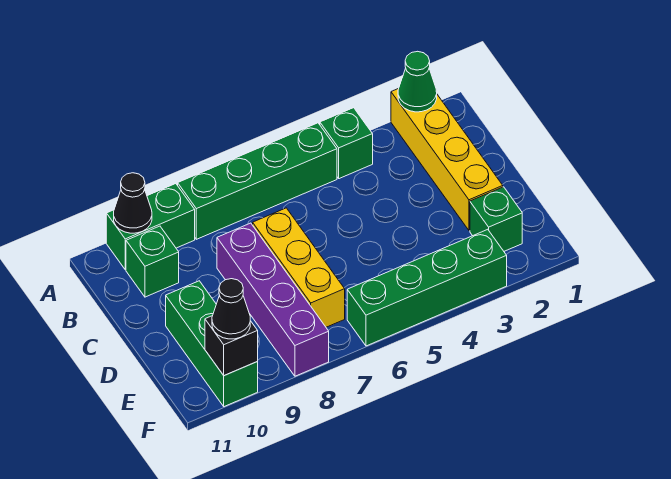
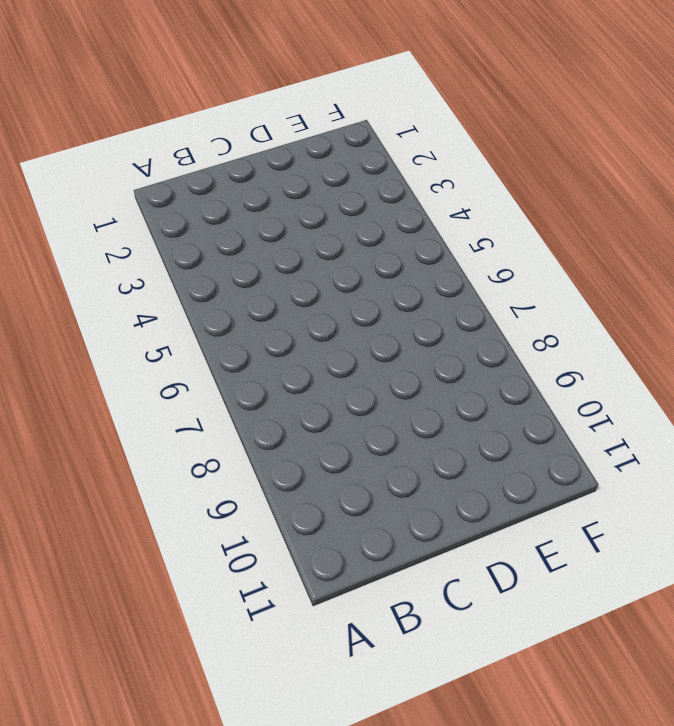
none -> yellow brick A2:D2 level 1
none -> green brick A4 level 1
none -> green brick A5:A8 level 1

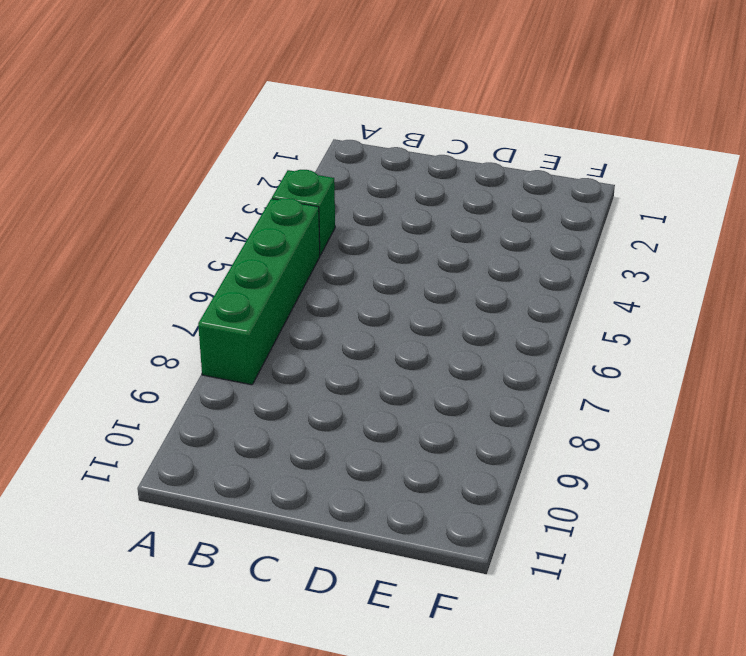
none -> yellow brick A2:D2 level 1
none -> green brick A9:A10 level 1
none -> green brick B10 level 1

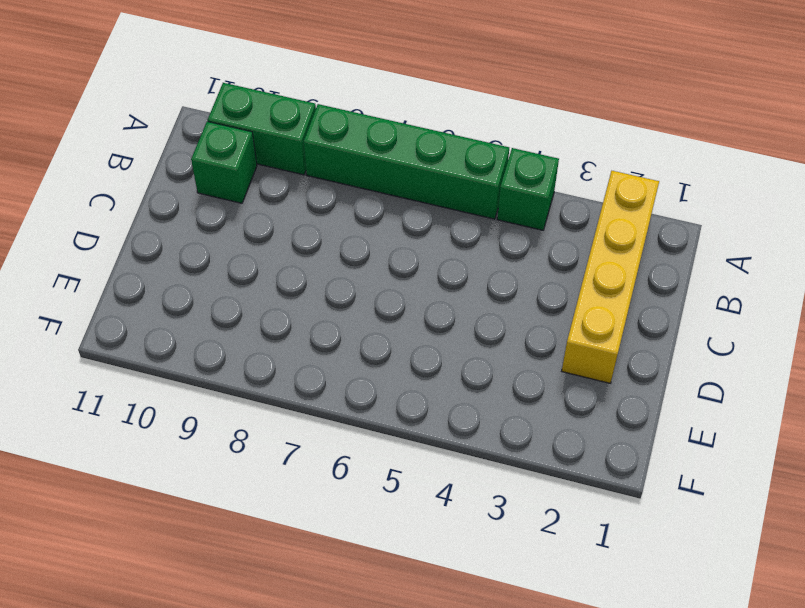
none -> yellow brick C7:E7 level 1
none -> purple brick C8:F8 level 1
none -> green brick D10:F10 level 1

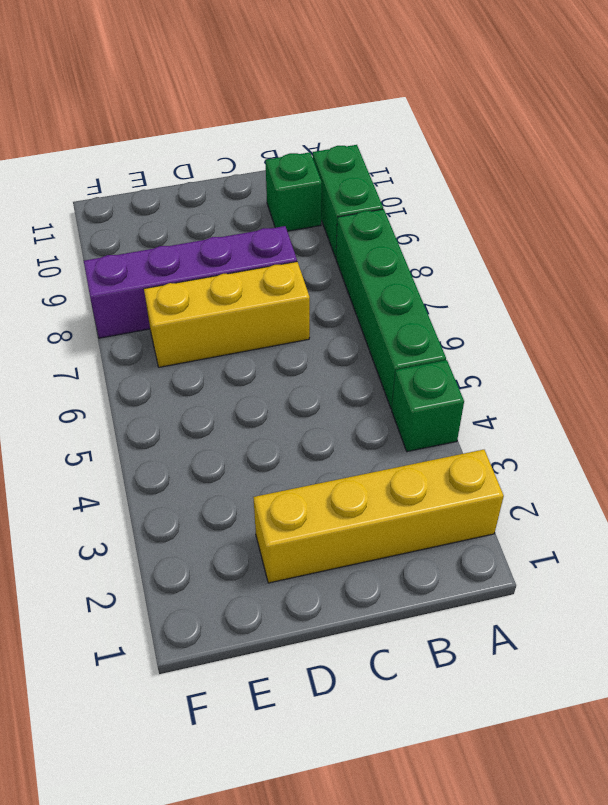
none -> green brick D10:F10 level 1
none -> green brick E2 level 1
none -> green brick F3:F6 level 1

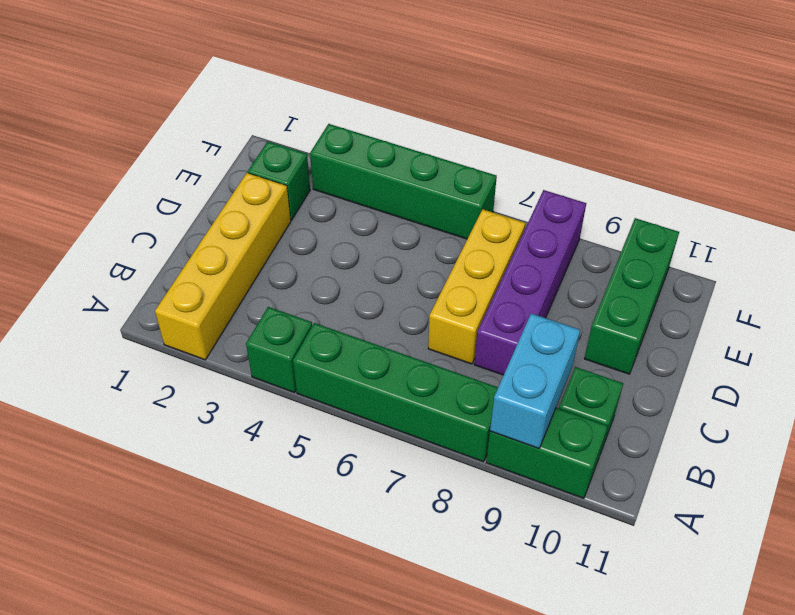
cyan brick A9:B9 level 2 -> none
none -> green cone A2 level 2
none -> black cone A10 level 2
none -> black brick F10 level 2

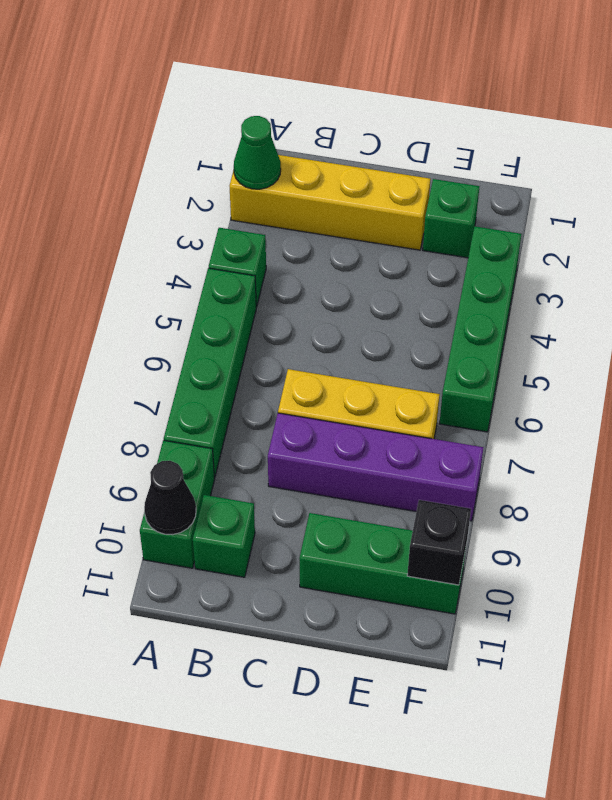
none -> black cone F10 level 3

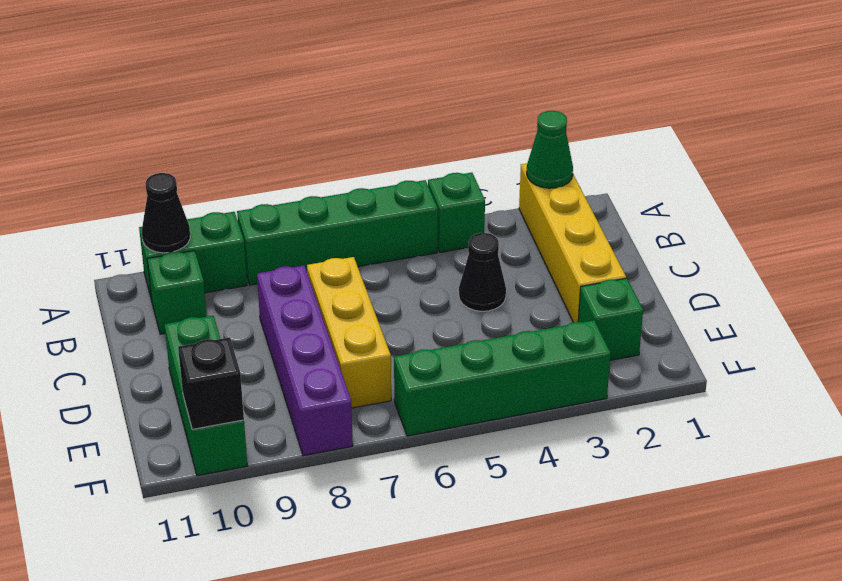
black cone C4 level 1 -> black cone F10 level 3

